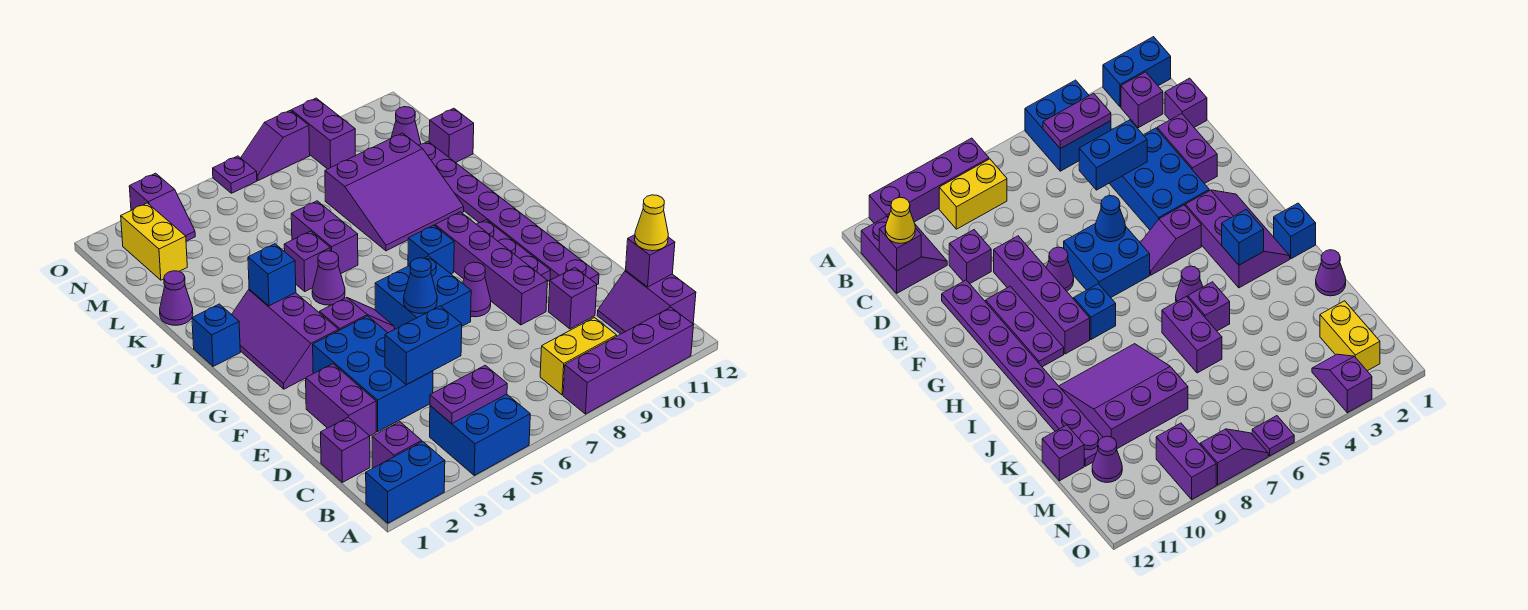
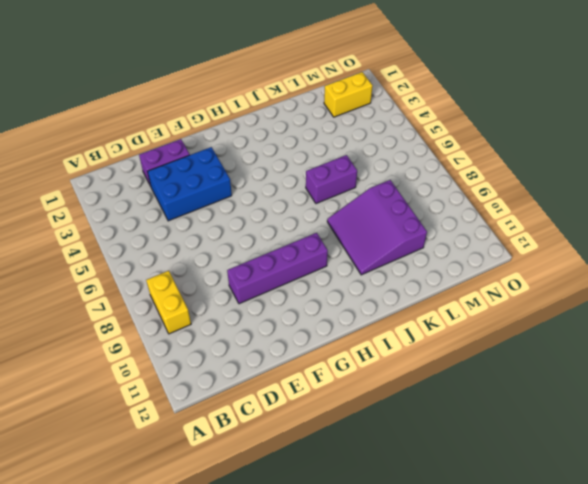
none -> blue brick A1:A2 level 1
none -> blue brick A4:B5 level 1
none -> purple brick A8:A11 level 1
none -> purple brick B2 level 1

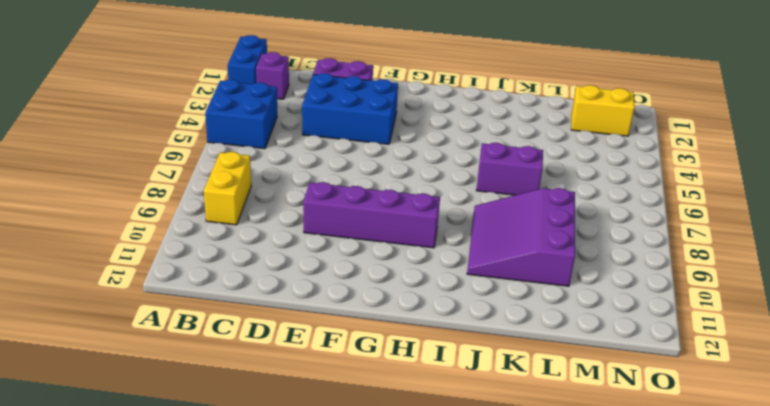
none -> purple brick A8:A11 level 1
none -> purple slope B11:C12 level 1 top 12
none -> purple brick C1 level 1
none -> purple brick D10 level 1

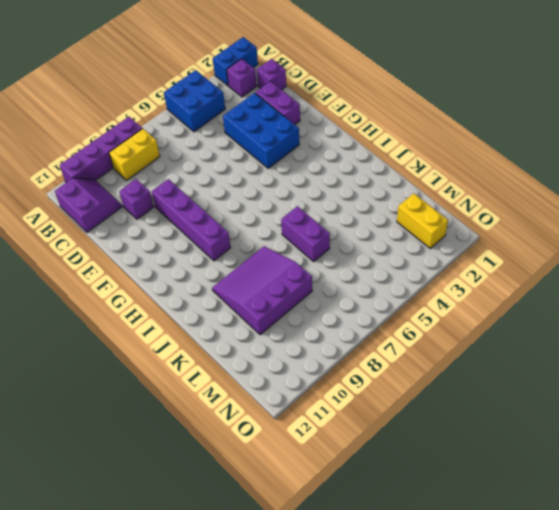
none -> purple plate E11:L11 level 1
none -> blue brick F6:G7 level 1
none -> purple cone F8 level 1
none -> purple plate F10:H10 level 1

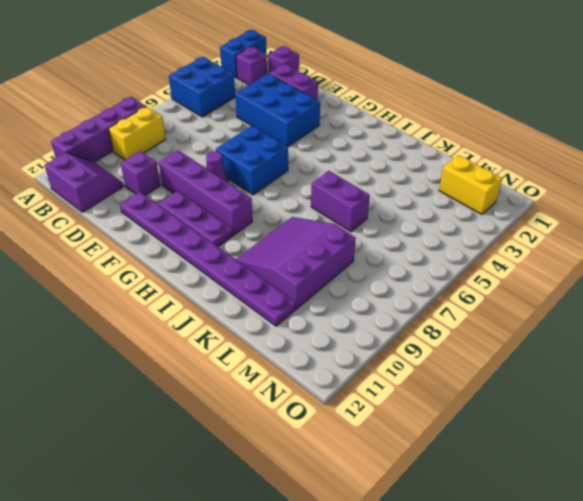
none -> purple slope G2:I3 level 1 top 3
none -> purple slope G4:G5 level 1 top 4
none -> blue brick H8 level 1
none -> blue brick I1 level 1

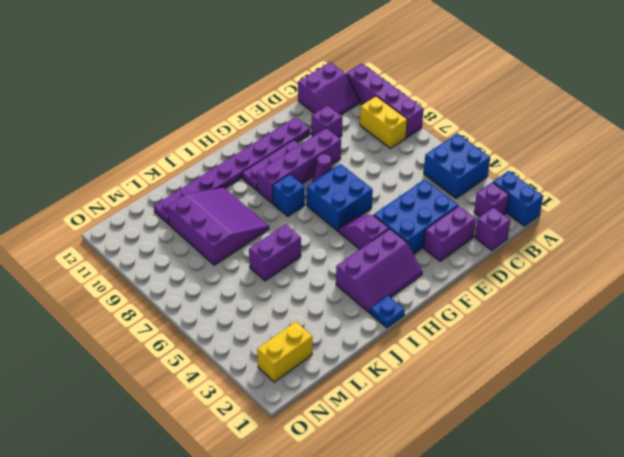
blue plate I1 level 1 -> blue brick I1 level 1
none -> purple cone I5 level 1
none -> purple brick J5 level 1
none -> purple cone K1 level 1
none -> purple brick L12 level 1

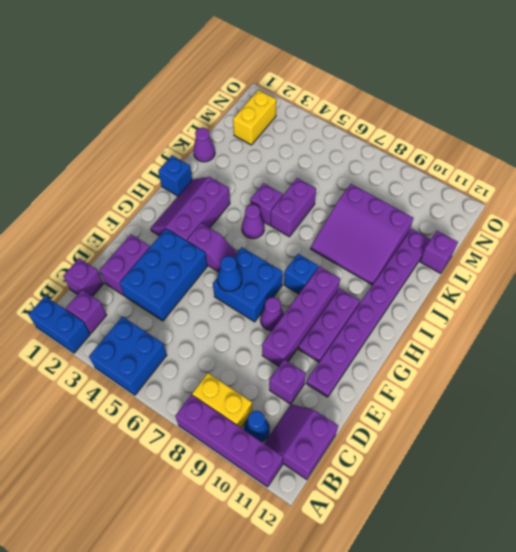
blue cone B10 level 1 -> none
none -> purple cone M11 level 1
none -> purple slope N3:O3 level 1 top O
none -> purple brick N9:O9 level 1
none -> purple plate O6 level 1

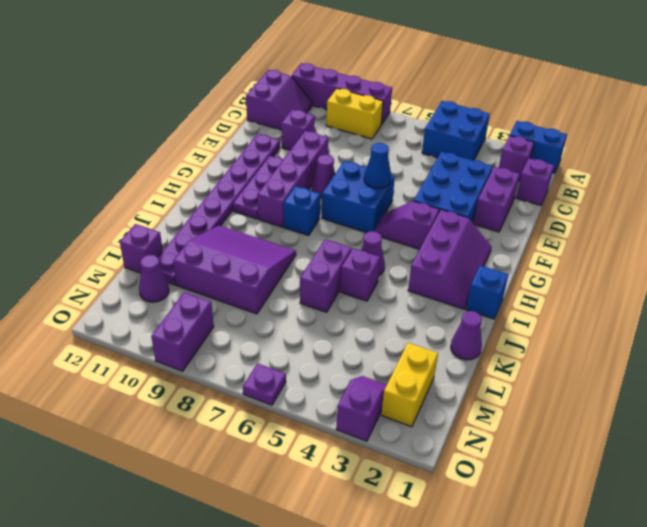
none -> purple slope O7:O8 level 1 top 8
none -> purple plate B4:B5 level 2
none -> purple brick C12 level 2
none -> blue brick D4:D5 level 2

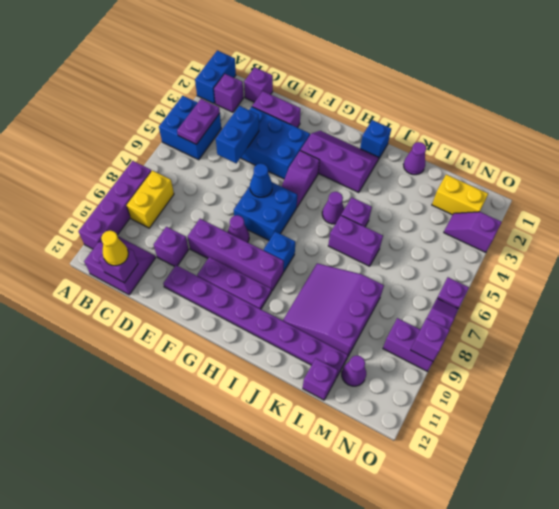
purple brick O9 level 2 -> none
none -> blue brick I3 level 2

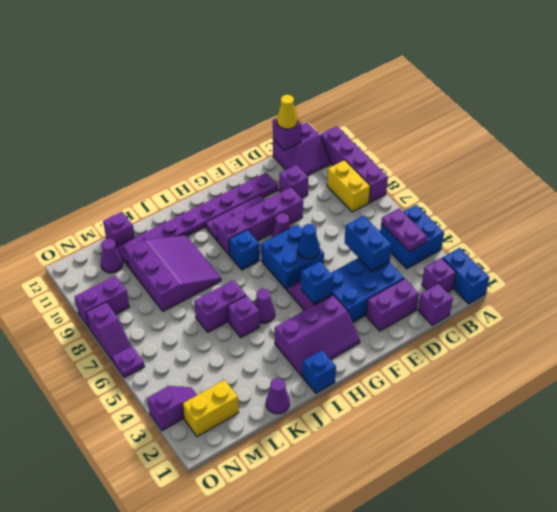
blue brick G4 level 2 -> blue brick I3 level 2

